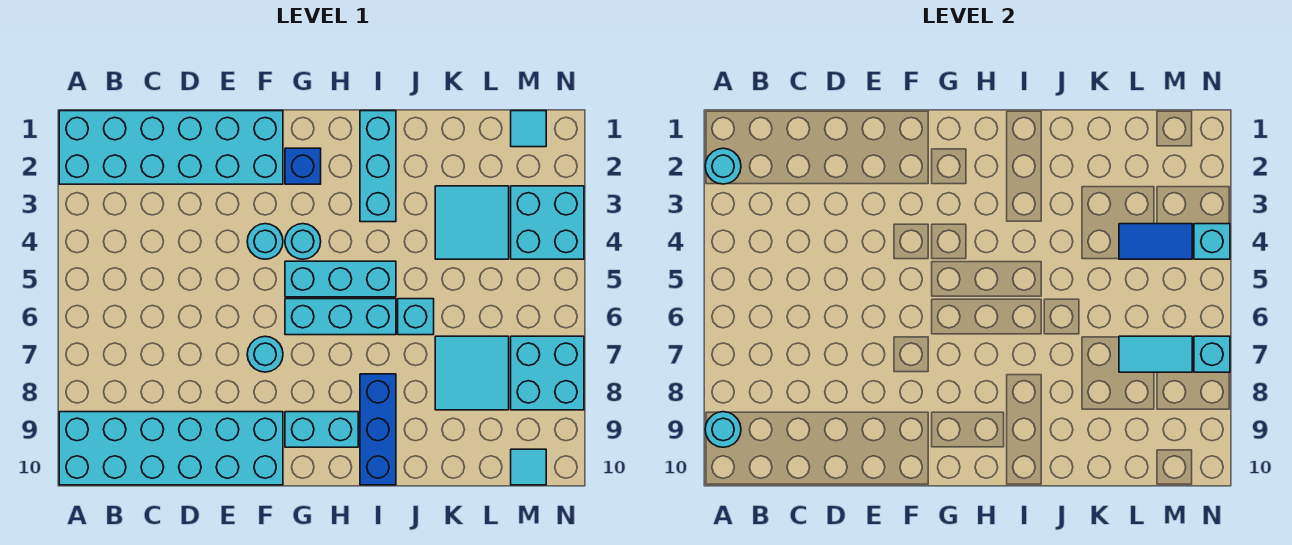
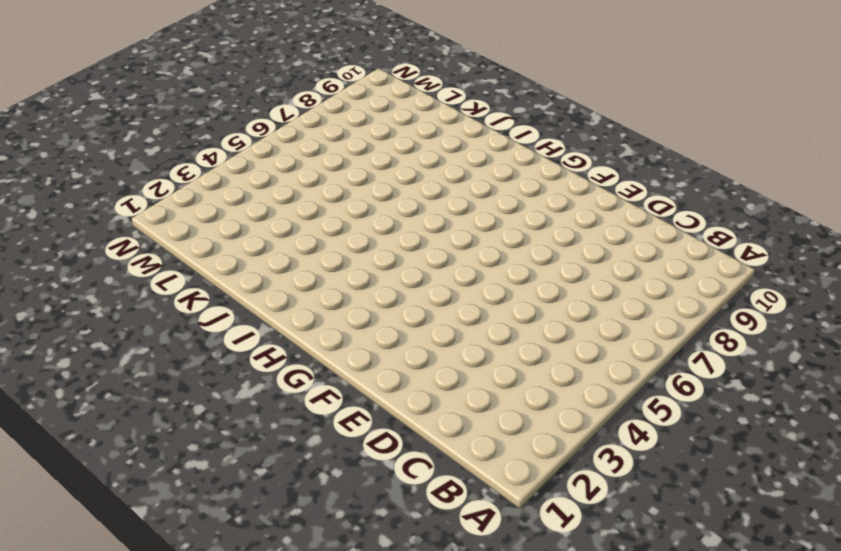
none -> cyan brick A1:F2 level 1
none -> cyan brick A9:F10 level 1
none -> cyan round brick F4 level 1

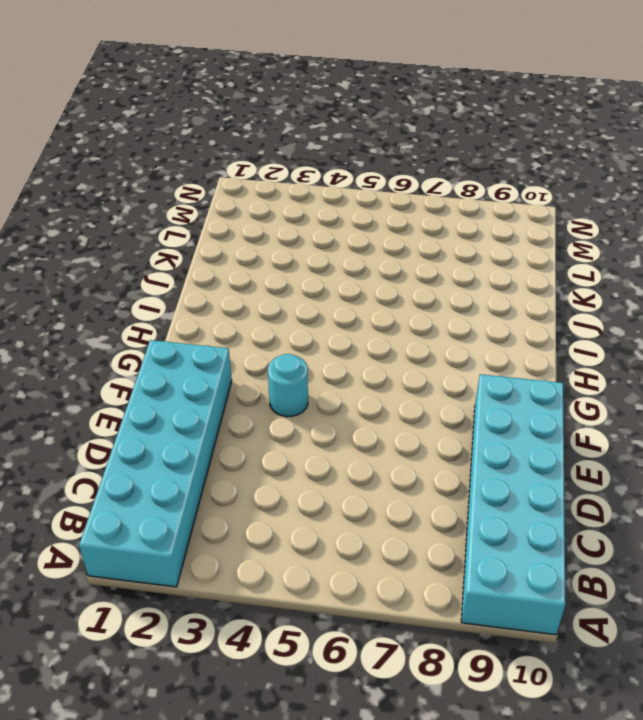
none -> cyan round brick F7 level 1
none -> blue brick G2 level 1
none -> cyan round brick G4 level 1

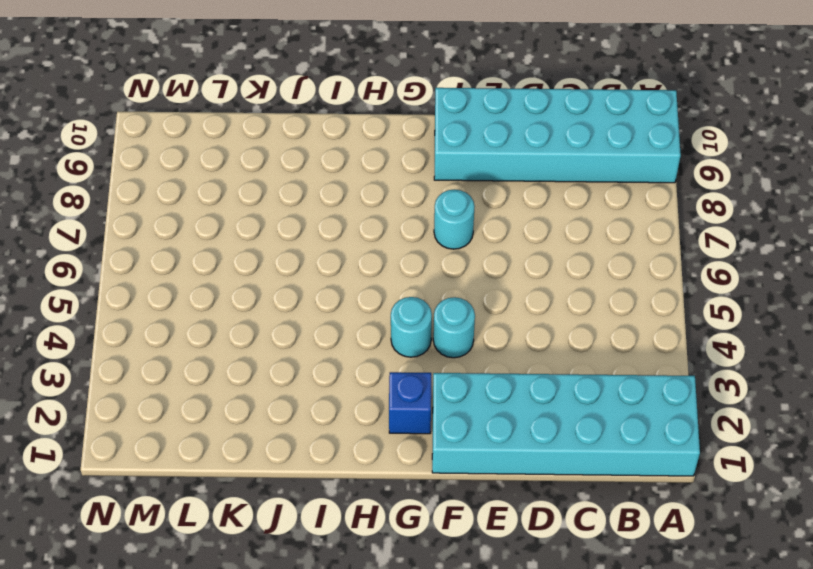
none -> cyan brick G5:I5 level 1
none -> cyan brick G6:I6 level 1
none -> cyan brick G9:H9 level 1

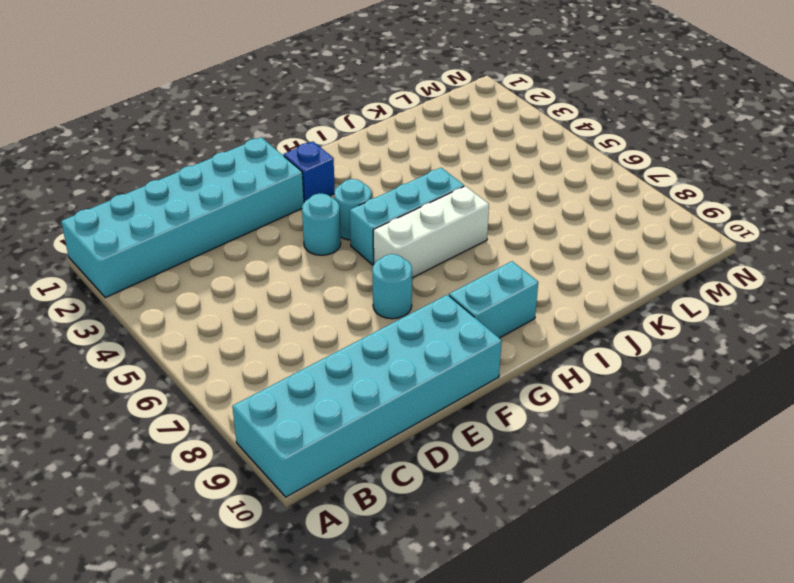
white brick G6:I6 level 1 -> cyan brick G6:I6 level 1
none -> cyan brick I1:I3 level 1
none -> blue brick I8:I10 level 1
none -> cyan brick J6 level 1

